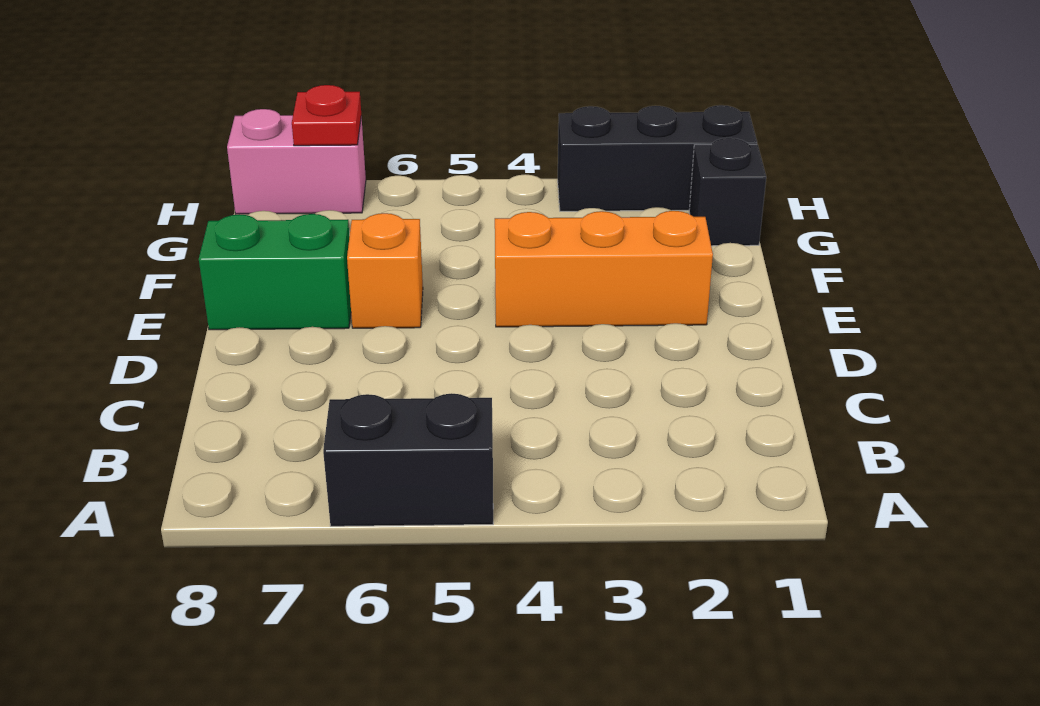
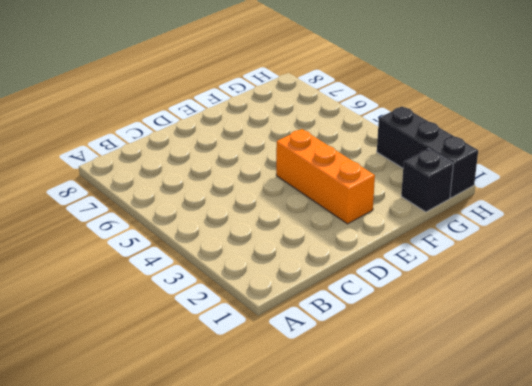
none -> black brick A5:A6 level 1
none -> orange brick E6 level 1

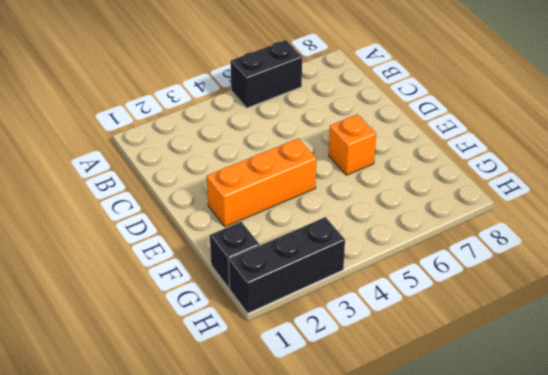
none -> green brick E7:E8 level 1
none -> pink brick H7:H8 level 1

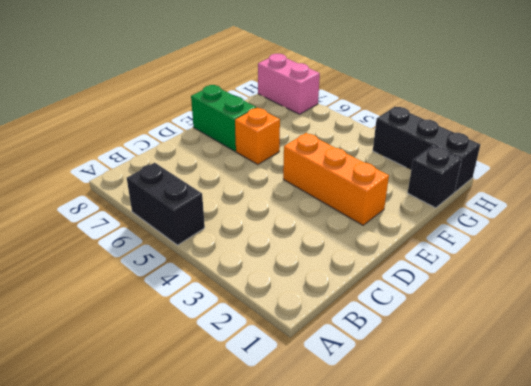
none -> red plate H7 level 2

